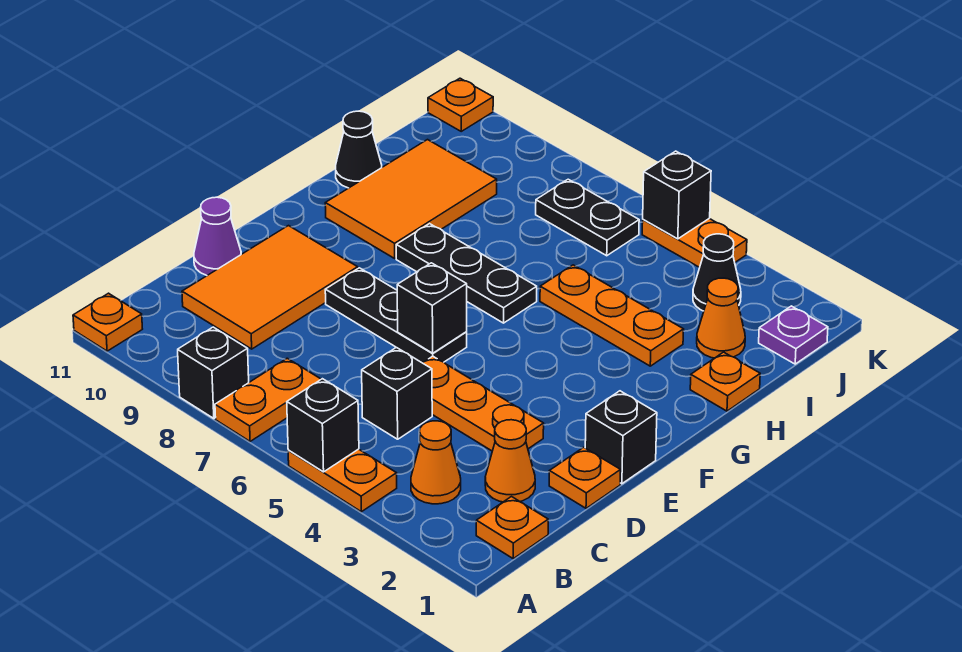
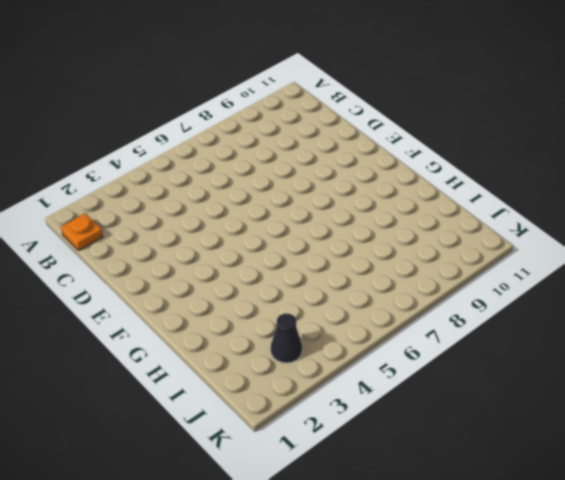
none -> orange plate A4:A5 level 1
none -> orange plate A7:B7 level 1
none -> black brick A8 level 1

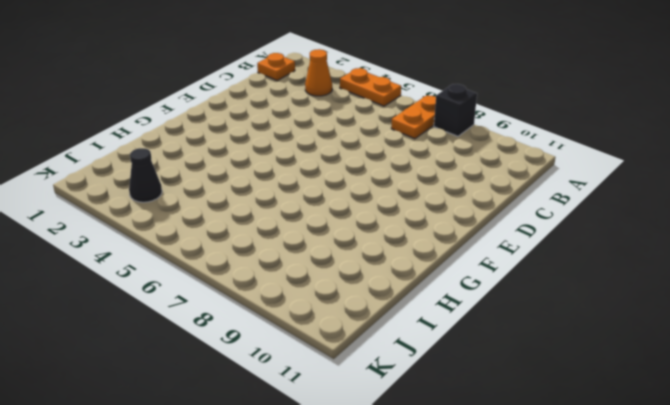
none -> orange plate A11 level 1
none -> orange cone C2 level 1
none -> black brick C5 level 1

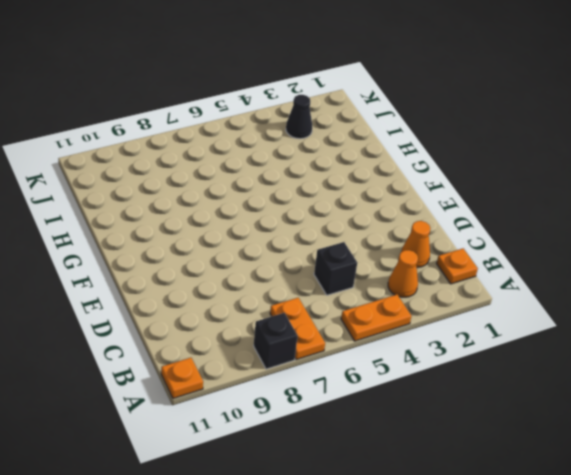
none -> orange tile C9:E10 level 1
none -> orange plate D1 level 1
none -> orange plate D3:D5 level 1

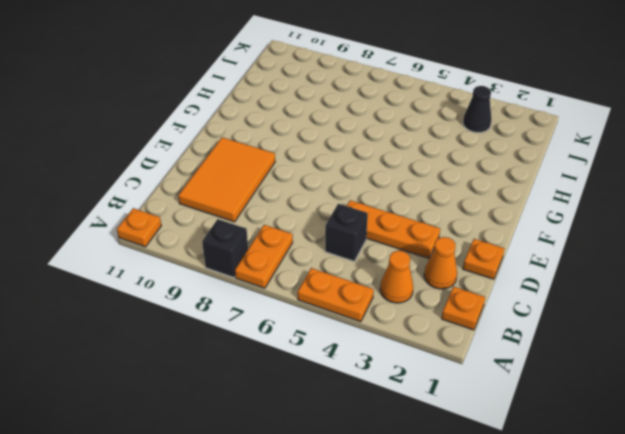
none -> purple cone D11 level 1
none -> black brick E1 level 1
none -> black plate E6:E8 level 1

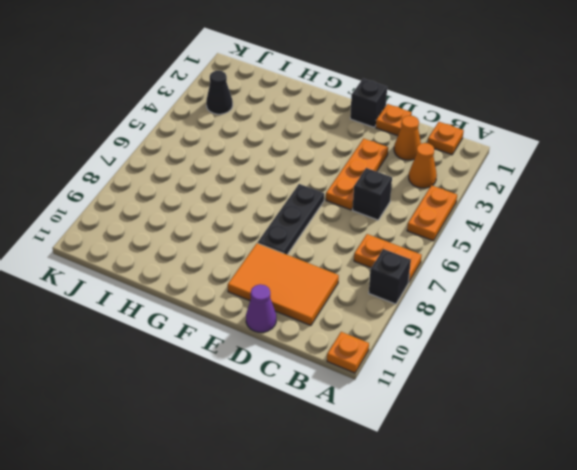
none -> black plate G6:G8 level 1
none -> orange tile G9:I10 level 1
none -> orange plate H1 level 1

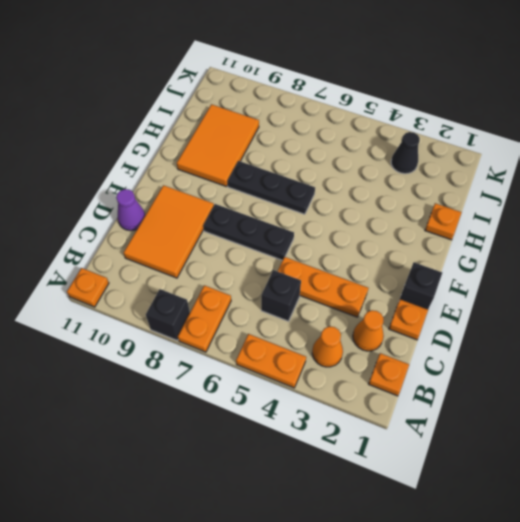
none -> orange plate H3:H5 level 1
none -> black cone H11 level 1
none -> orange cone I2 level 1

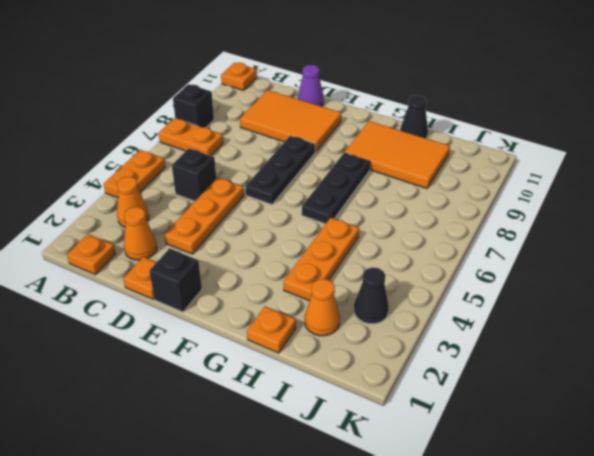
none -> purple plate J1 level 1
none -> black plate J6:J7 level 1
none -> orange plate K4:K5 level 1

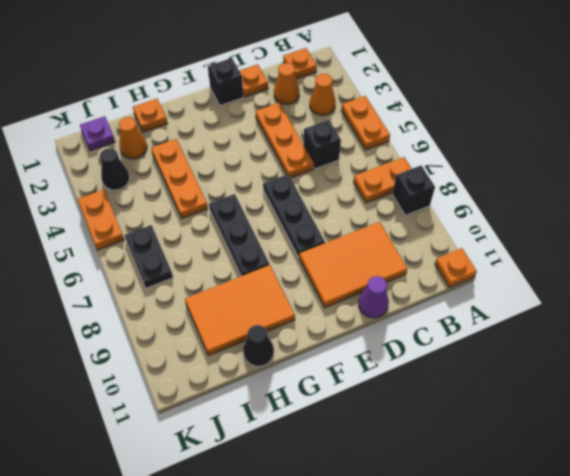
none -> orange plate K11 level 1
none -> black brick A5 level 2
none -> black brick E6 level 2

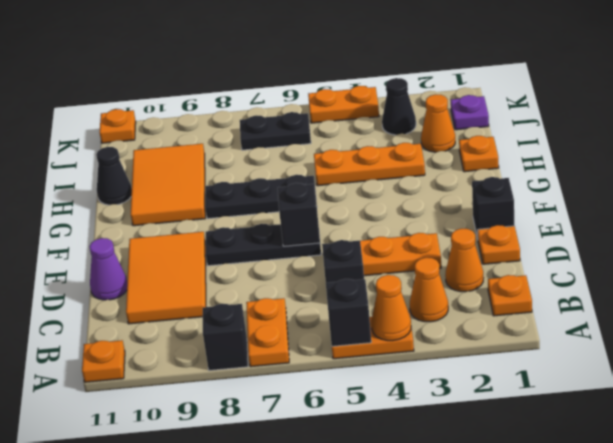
orange cone A4 level 2 -> none
none -> black brick K5 level 2

